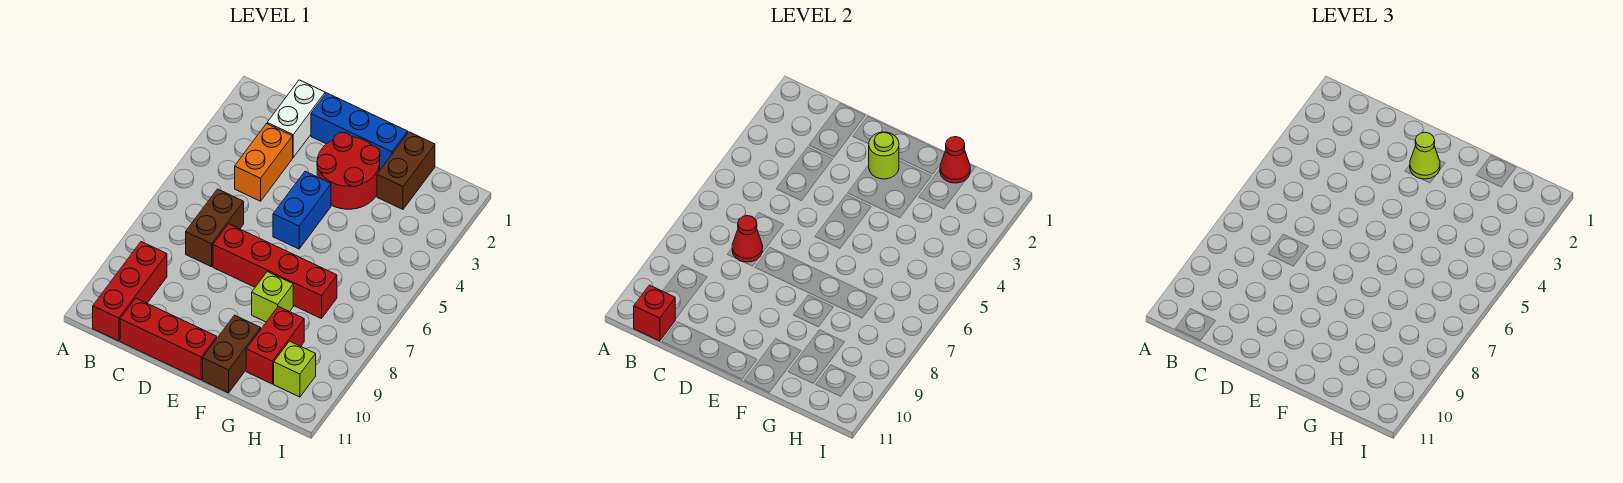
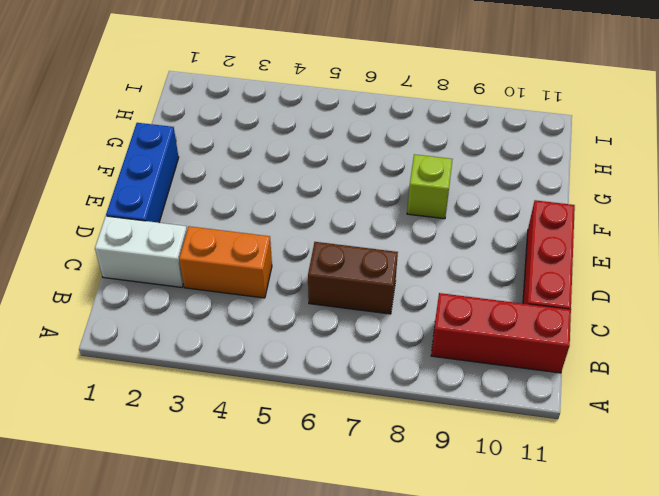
none -> red brick D7:G7 level 1
none -> red round brick E2:F3 level 1
none -> blue brick E4:E5 level 1

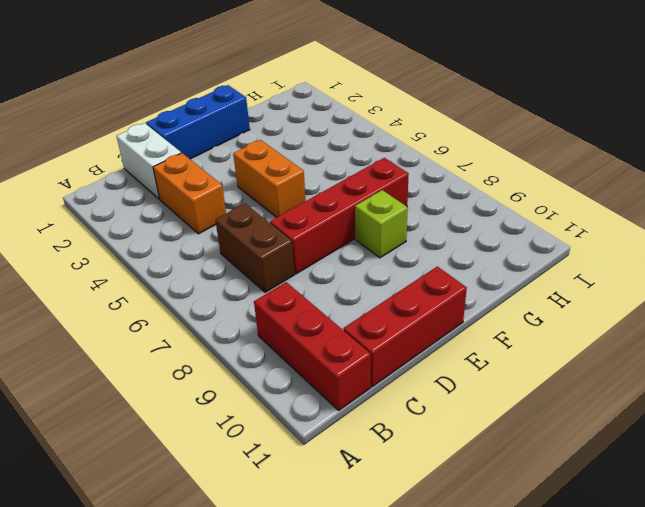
orange brick E4:E5 level 1 -> blue brick E4:E5 level 1
none -> red round brick E2:F3 level 1
none -> brown brick F10:F11 level 1
none -> brown brick G1:G2 level 1

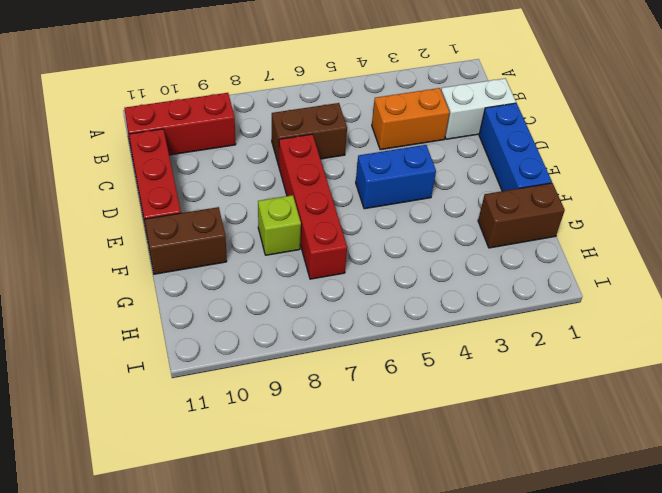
none -> red round brick E2:F3 level 1
none -> red brick G9:G10 level 1
none -> lime brick H10 level 1

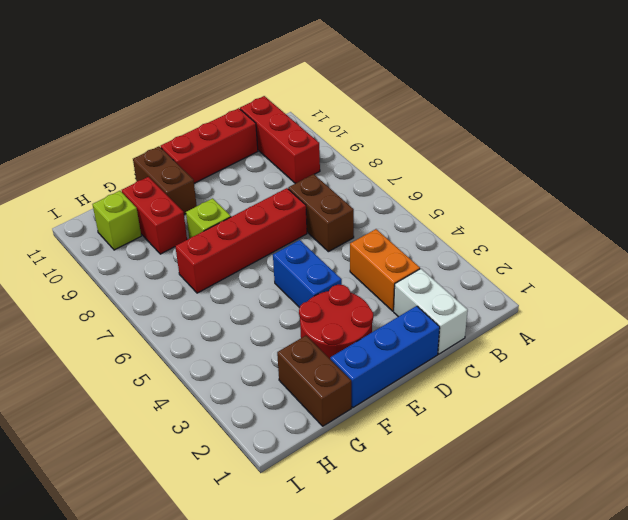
none -> red brick B11 level 2
none -> red cone C7 level 2
none -> lime round brick E2 level 2

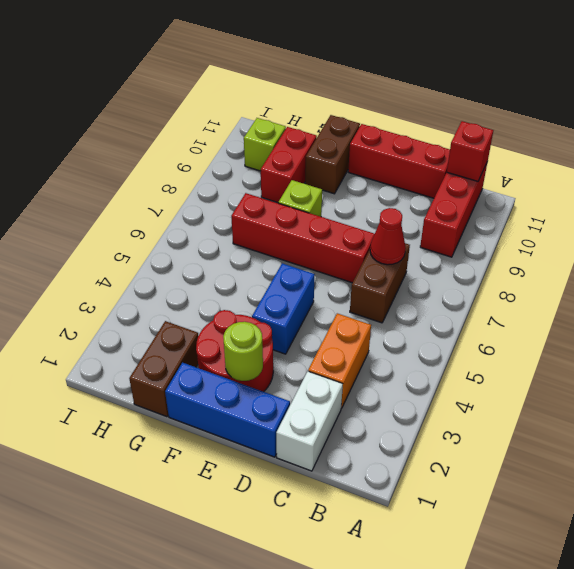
none -> red cone G1 level 2
none -> lime cone E2 level 3

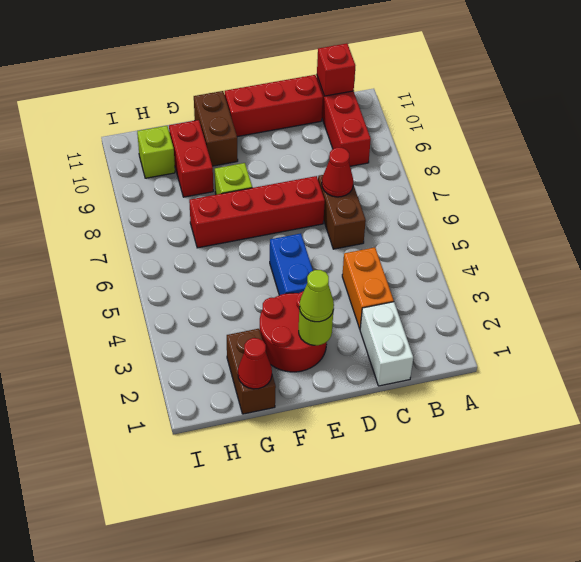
none -> blue brick D1:F1 level 1

